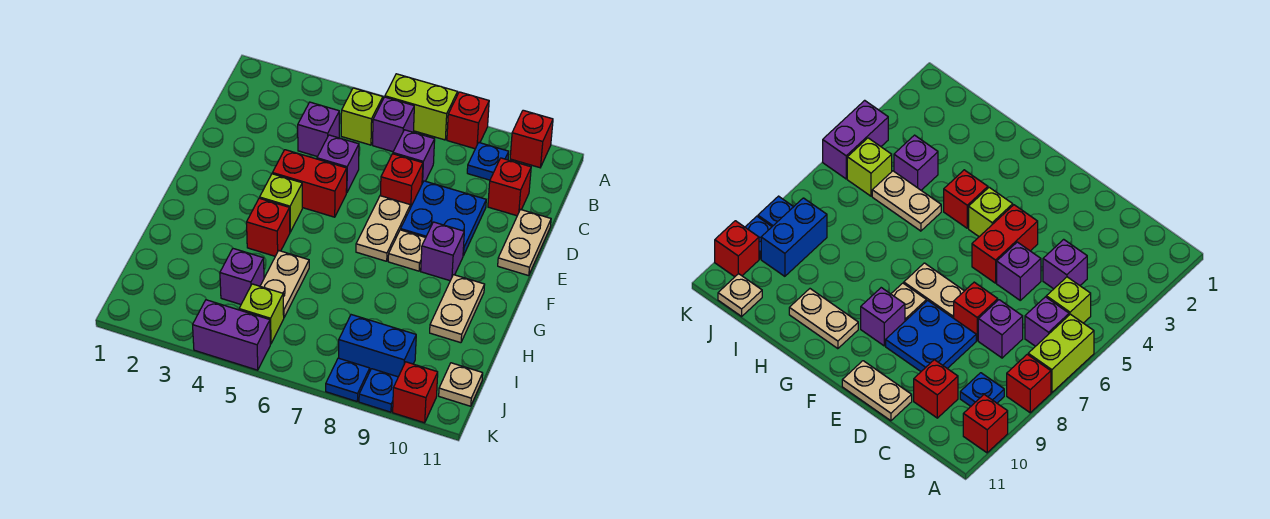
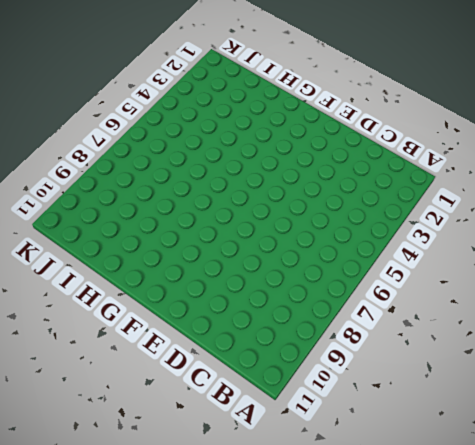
none -> lime brick A6:A7 level 1
none -> red brick A8 level 1
none -> red brick A10 level 1

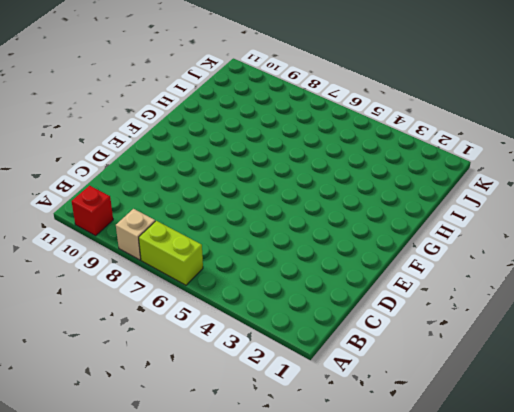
tan brick A8 level 1 -> red brick A8 level 1
none -> lime brick B5 level 1
none -> purple brick B6 level 1
none -> blue plate B9 level 1

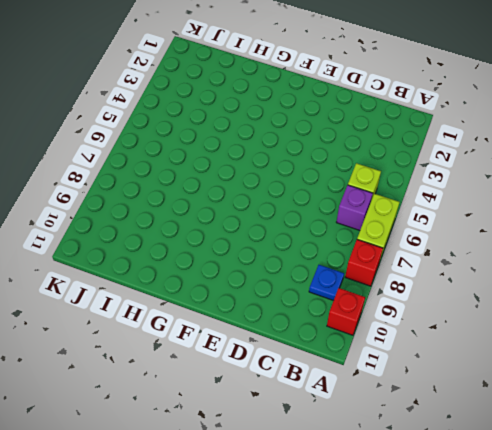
none -> purple brick C4 level 1
none -> purple brick C7 level 1
none -> red brick C10 level 1

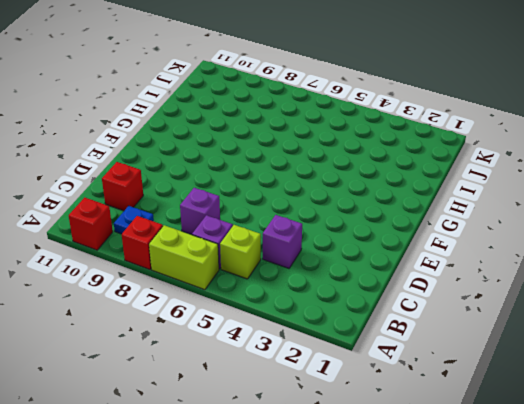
none -> purple brick D5 level 1
none -> red brick D7 level 1
none -> blue plate D8:E9 level 1

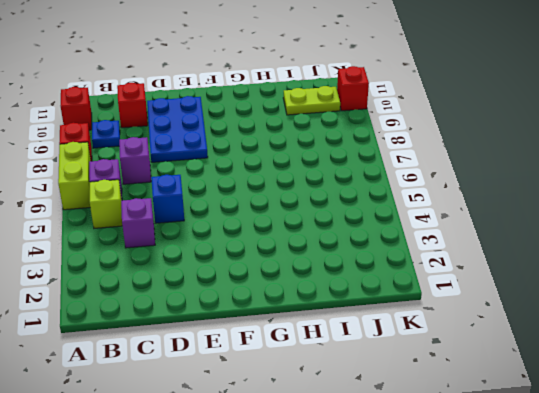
blue brick D5 level 1 -> purple brick D5 level 1
blue plate D8:E10 level 1 -> blue plate D8:E9 level 1
lime plate I10:J10 level 1 -> none
none -> red brick D7 level 1
none -> tan plate D11:E11 level 1
none -> red brick E4:E5 level 1

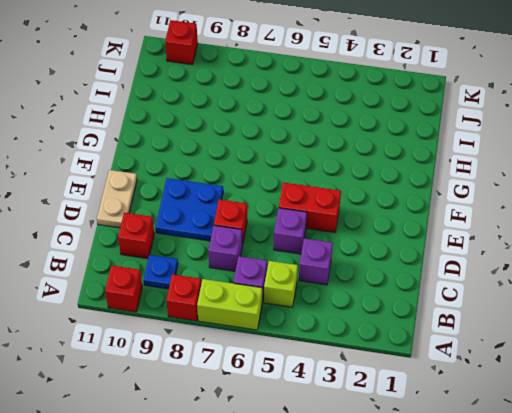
none -> tan plate E7:F7 level 1
none -> lime brick F4 level 1
none -> tan plate F8 level 1

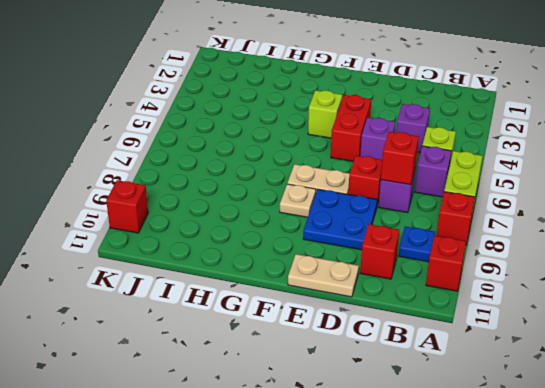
red brick C7 level 2 -> red brick G4 level 1
none -> purple brick F9 level 1
none -> tan plate G10:H10 level 1
none -> tan plate H5:I5 level 1

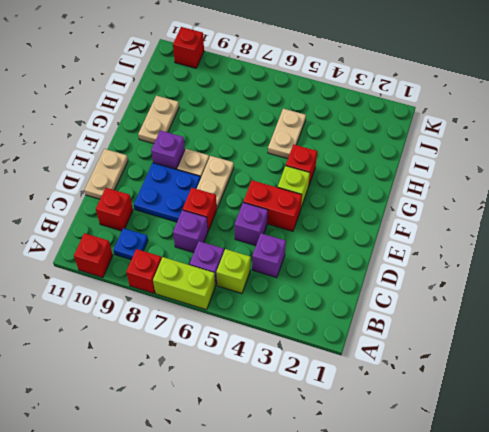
none -> purple brick I4 level 1
none -> lime brick J5 level 1
none -> blue brick J8:J9 level 1

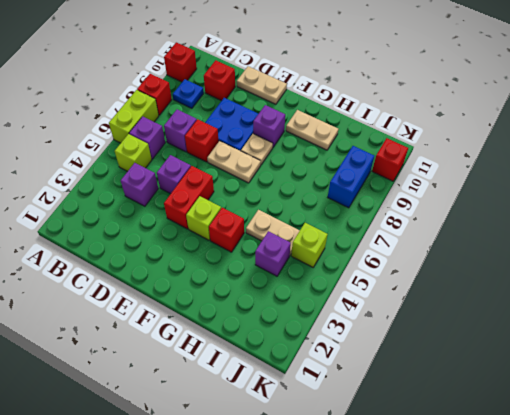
none -> tan plate J11 level 1
none -> purple brick K4:K5 level 1
none -> blue plate K8 level 1

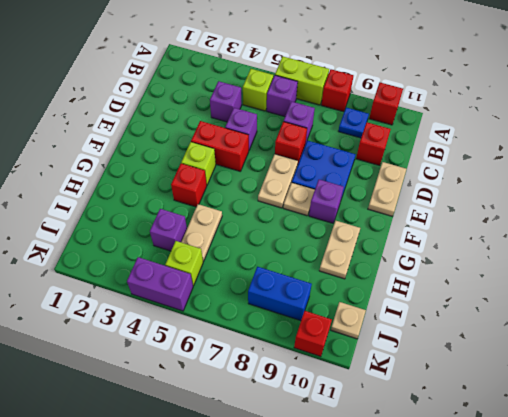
none -> blue plate K8 level 1
none -> blue plate K9 level 1

